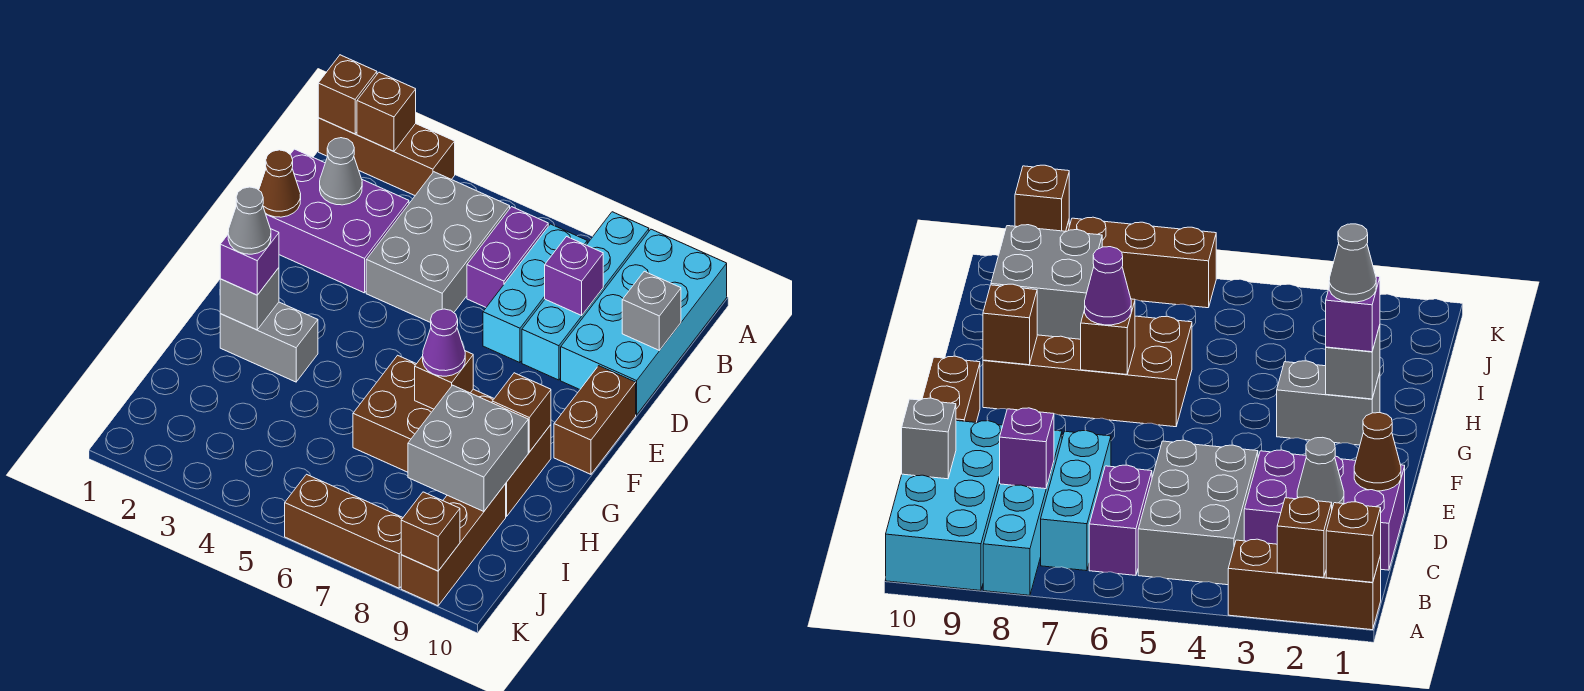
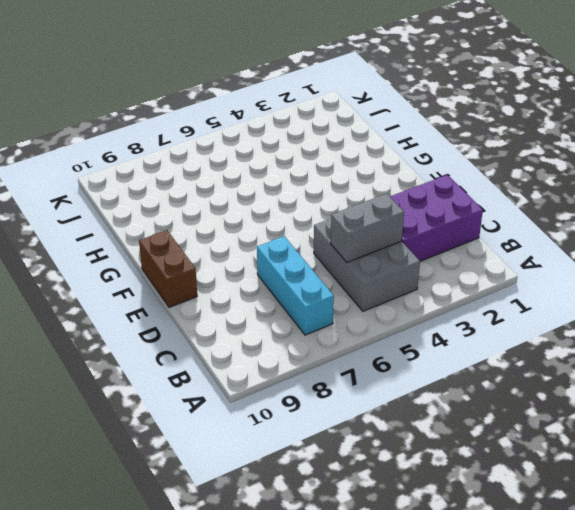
grey brick C4:C5 level 2 -> grey brick G2:G3 level 1
none -> brown brick A1:A3 level 1
none -> cyan brick A8:D8 level 1
none -> cyan brick A9:D10 level 1

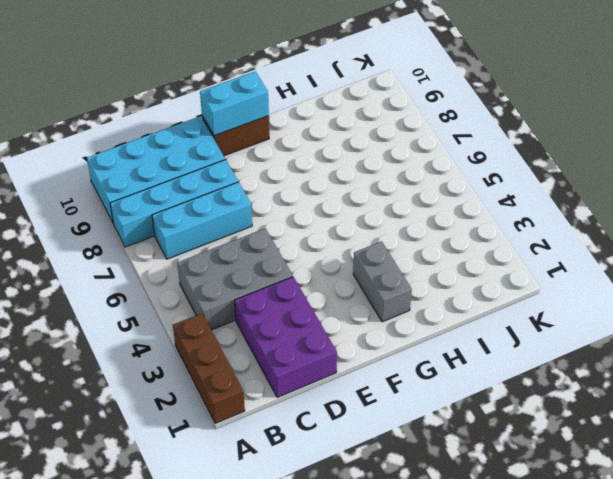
cyan brick E10:F10 level 2 -> none
none -> purple brick B6:C6 level 1
none -> brown brick G6:H9 level 1
none -> brown brick I9:K9 level 1

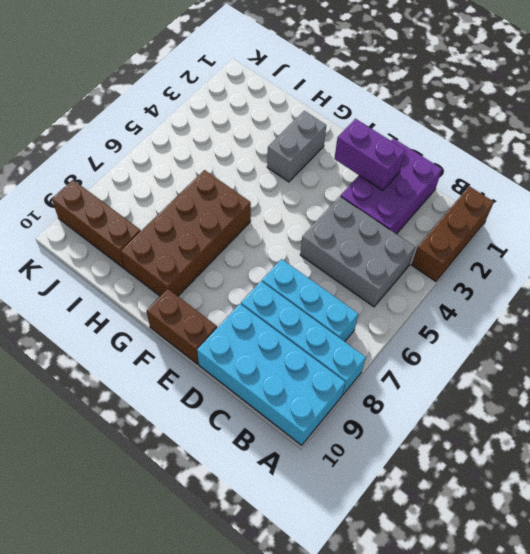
purple brick D2:E2 level 2 -> purple brick B6:C6 level 1
none -> brown brick K6:K8 level 1
none -> brown brick A1 level 2
none -> brown brick A2 level 2

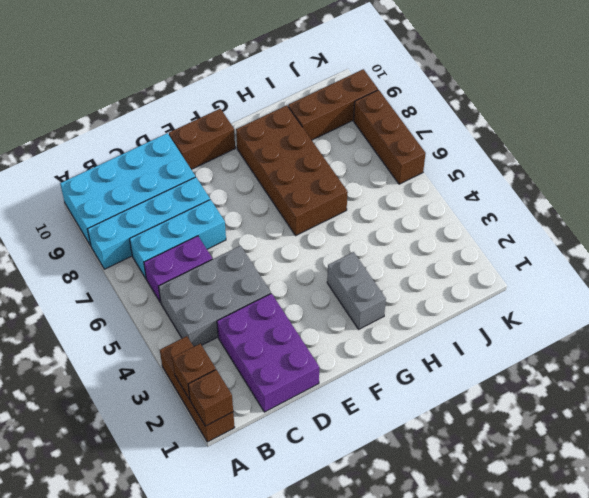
none -> grey cone C2 level 2
none -> purple brick C8 level 2
none -> grey brick C10 level 2

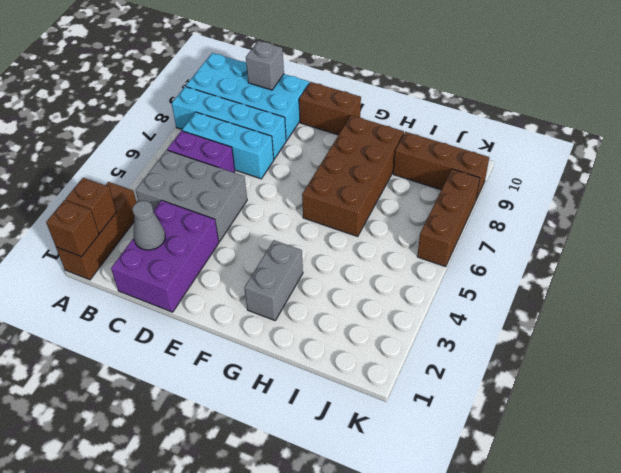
none -> purple brick C8 level 2
none -> brown cone D1 level 2
none -> grey brick G2 level 2

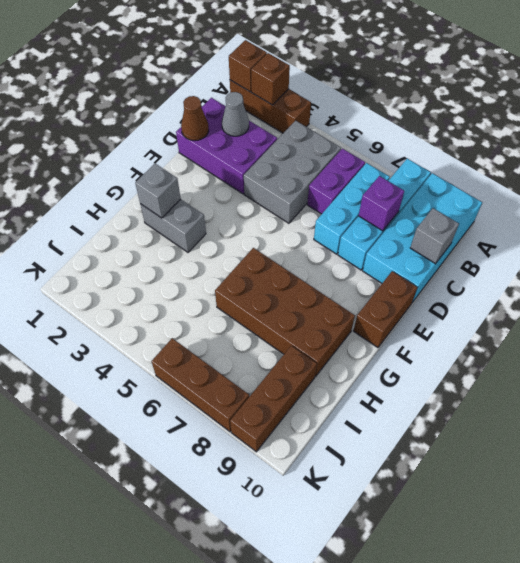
none -> brown brick G7 level 2
none -> brown brick G9 level 2
none -> grey brick H8:I9 level 2

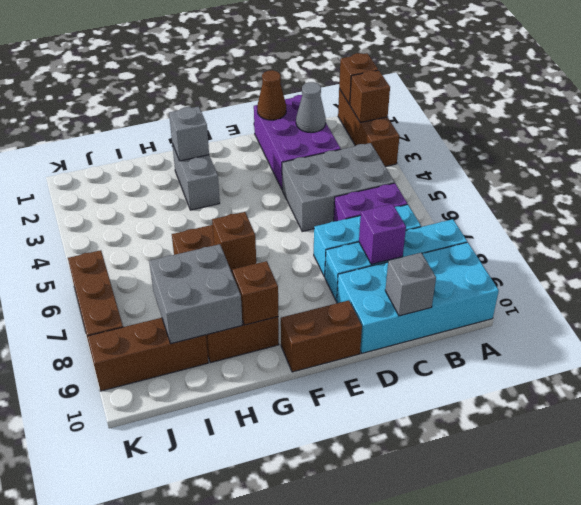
none -> brown brick K9 level 2
none -> purple brick G2 level 3
none -> purple cone G7 level 3

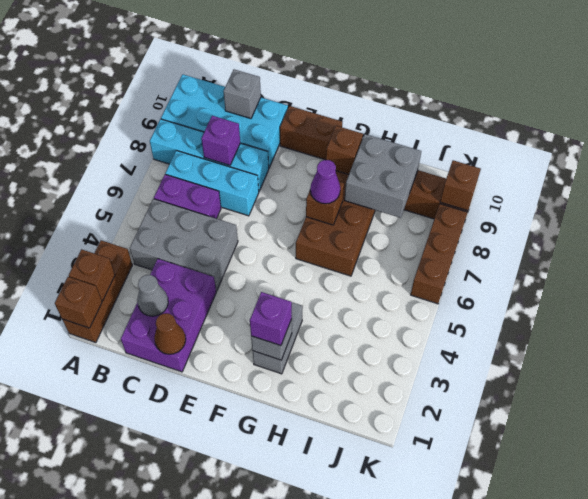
none -> grey cone G2 level 4

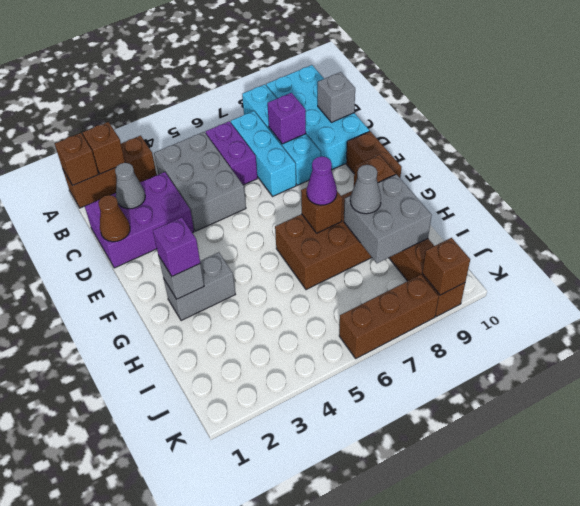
grey cone H8 level 3 -> grey cone G2 level 4

